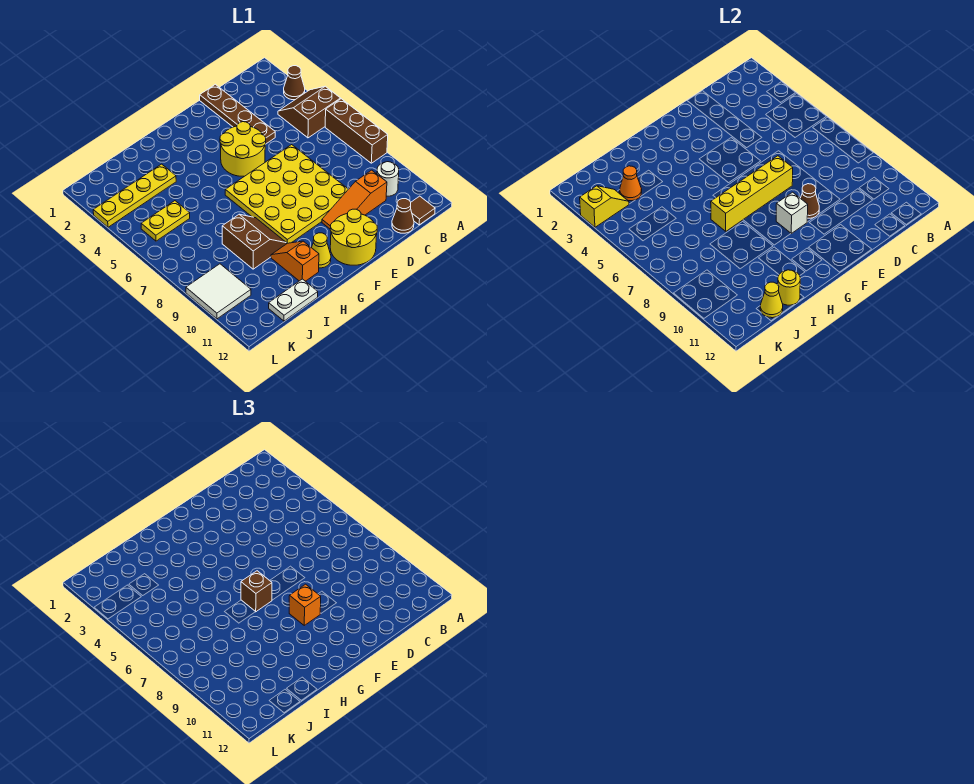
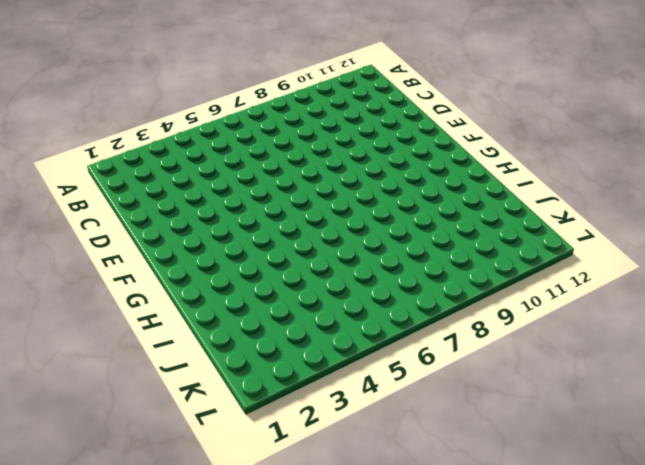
none -> brown cone A3 level 1
none -> brown slope A4:B5 level 1 top 5
none -> brown brick A6:A8 level 1

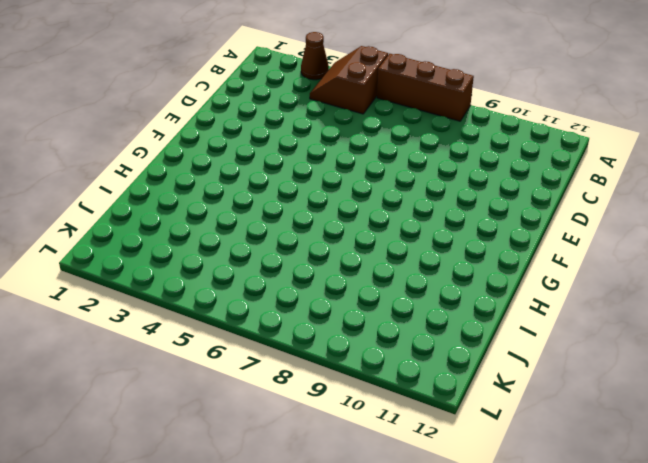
none -> white round brick B10 level 1
none -> brown tile B12 level 1
none -> orange slope C10:E10 level 1 top C

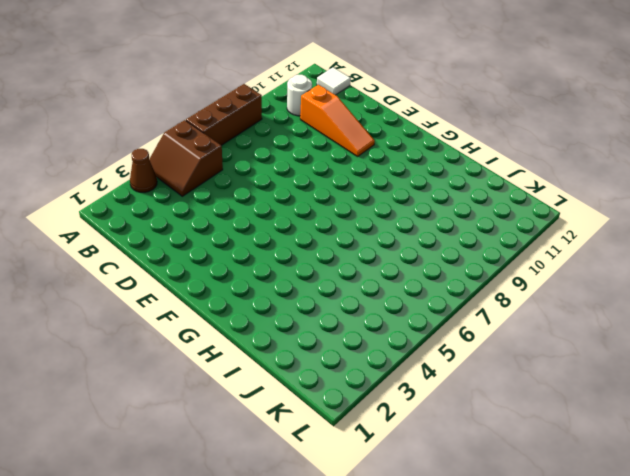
white tile B12 level 1 -> brown tile B12 level 1
none -> brown cone C12 level 1
none -> brown plate D1:D4 level 1
none -> yellow plate D6:G9 level 1

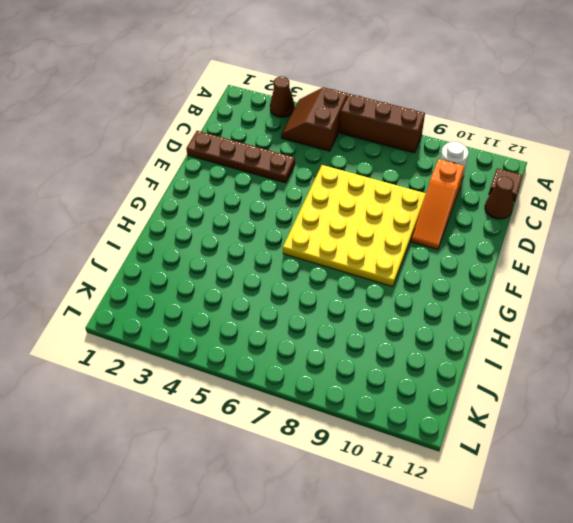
none -> yellow round brick E4:F5 level 1
none -> yellow round brick E11:F12 level 1
none -> yellow cone G11 level 1

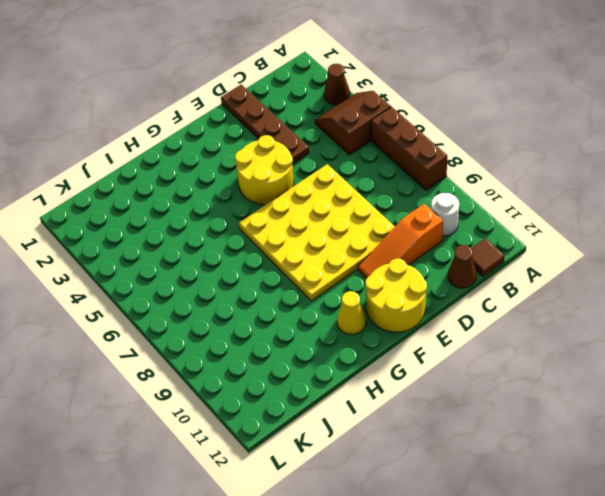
none -> brown slope H8:I9 level 1 top I
none -> orange slope H10:H11 level 1 top 11
none -> yellow plate I3:L3 level 1

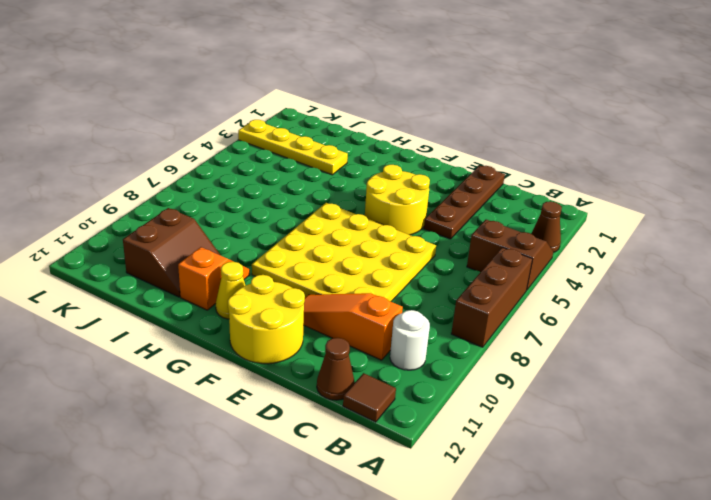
brown slope I10:J11 level 1 top J -> brown slope H8:I9 level 1 top I
none -> white plate I12:J12 level 1
none -> yellow plate J5:K5 level 1
none -> white tile K9:L10 level 1

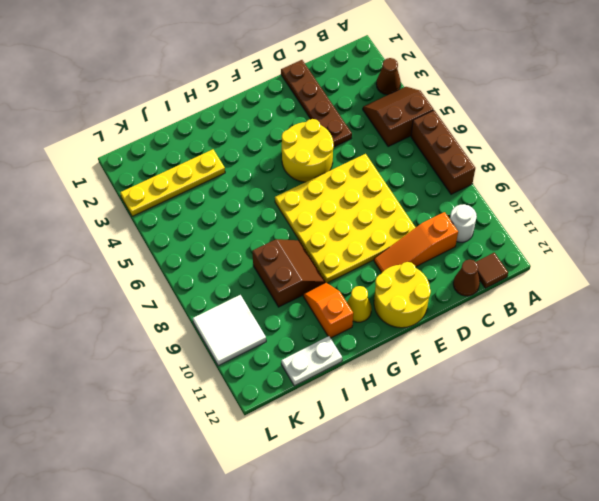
none -> yellow plate J5:K5 level 1
none -> yellow brick E7:H7 level 2
none -> brown cone E9 level 2

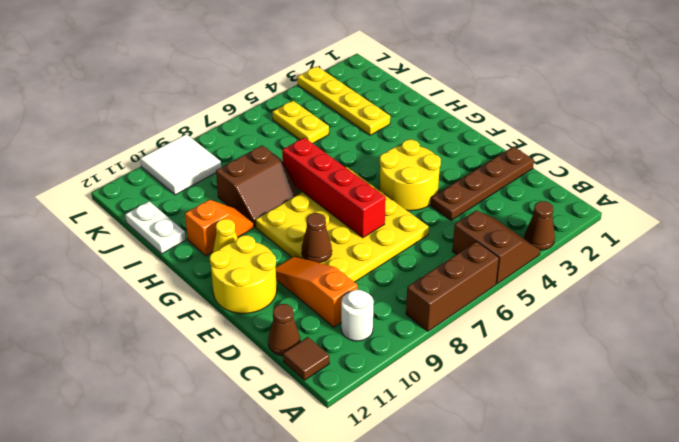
red brick E7:H7 level 2 -> yellow brick E7:H7 level 2
none -> white brick F9 level 2
none -> yellow round brick I12 level 2
none -> orange cone J3 level 2

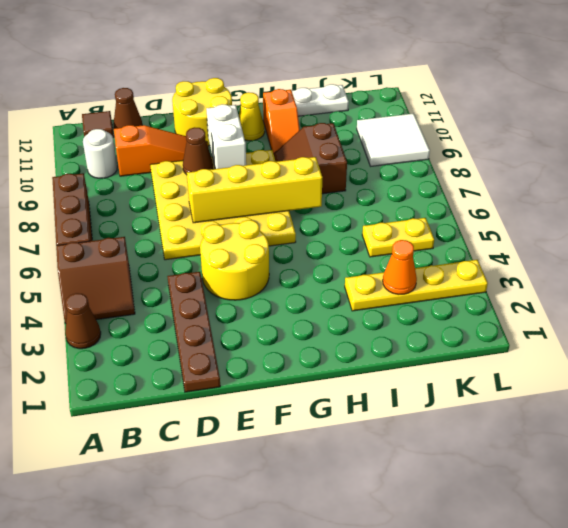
white brick F9:F10 level 2 -> white brick F9 level 2
none -> yellow round brick I12 level 2
none -> yellow cone J12 level 2
none -> yellow slope K3:L3 level 2 top L

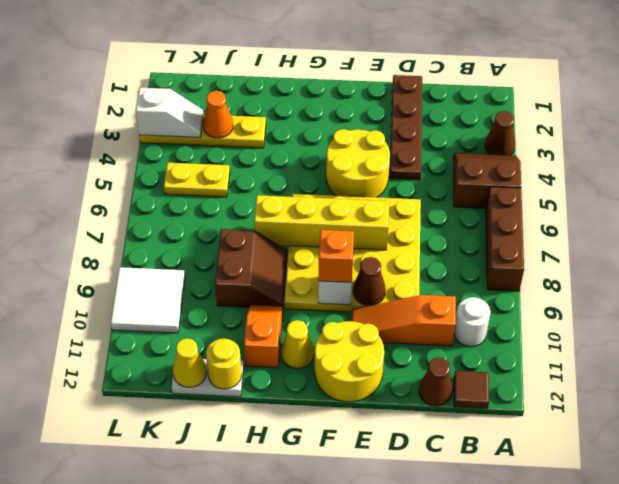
white slope K3:L3 level 2 top L -> yellow slope K3:L3 level 2 top L
none -> brown brick G7 level 3

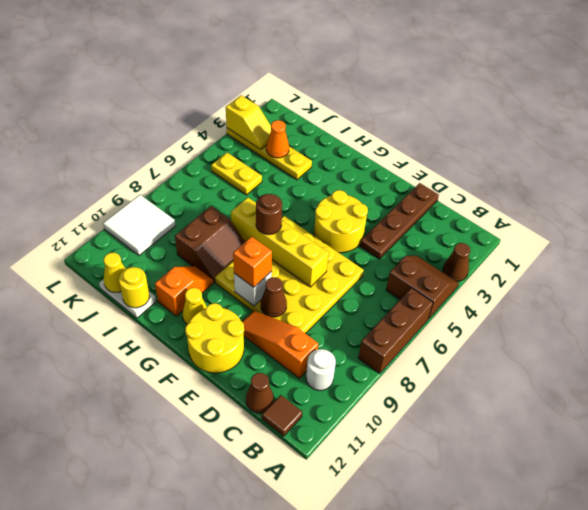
brown round brick G7 level 3 -> brown brick G7 level 3

